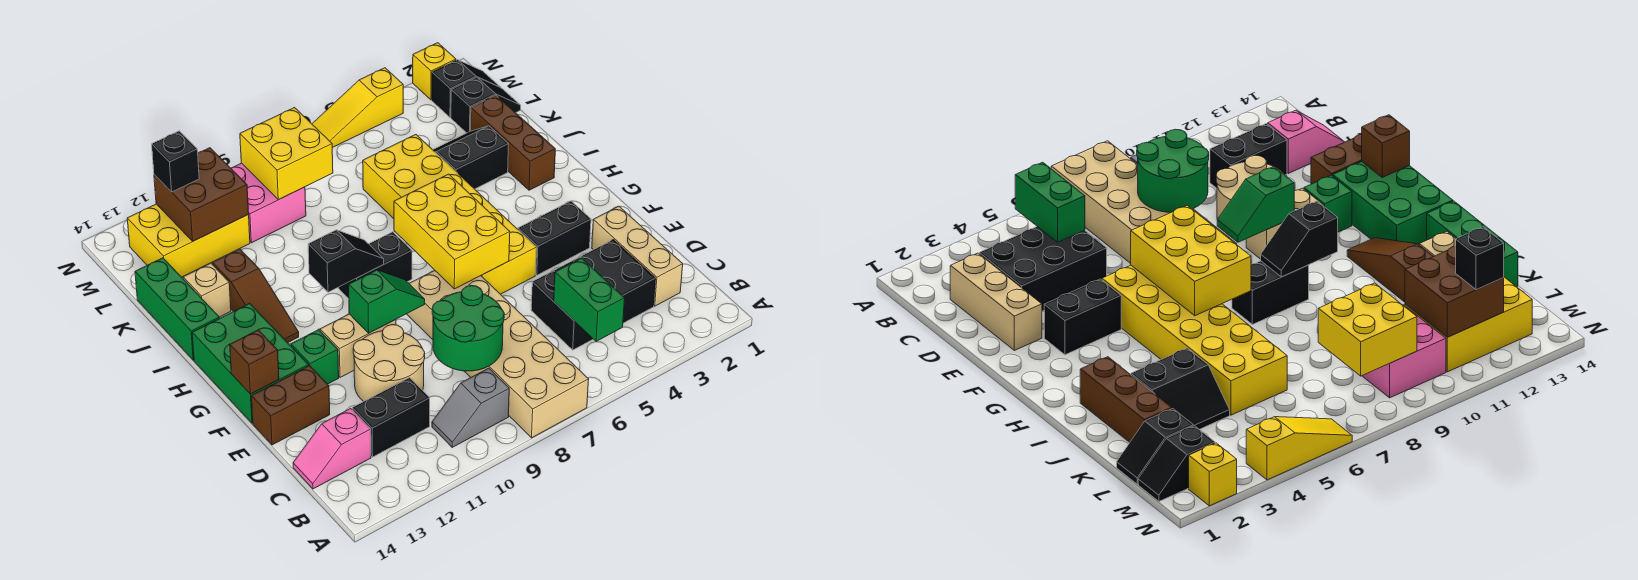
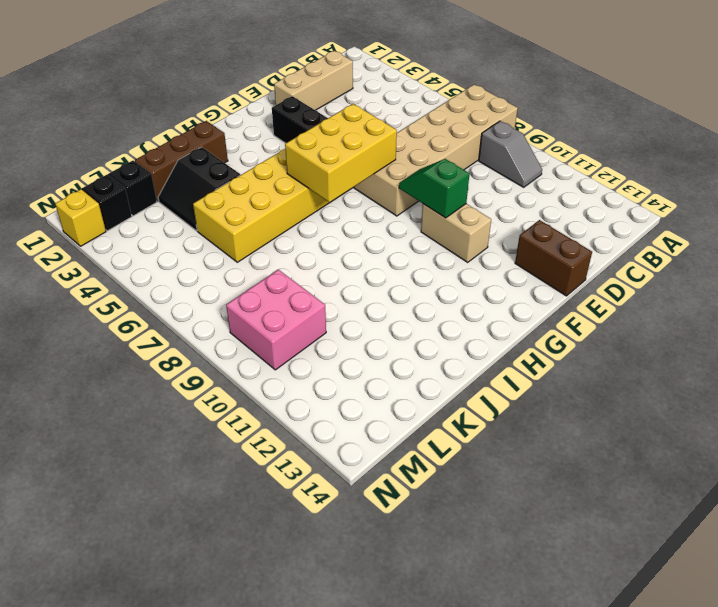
none -> black brick C3:D5 level 1
none -> black brick C11:C12 level 1
none -> pink slope C13:C14 level 1 top 13
none -> tan round brick D10:E11 level 1

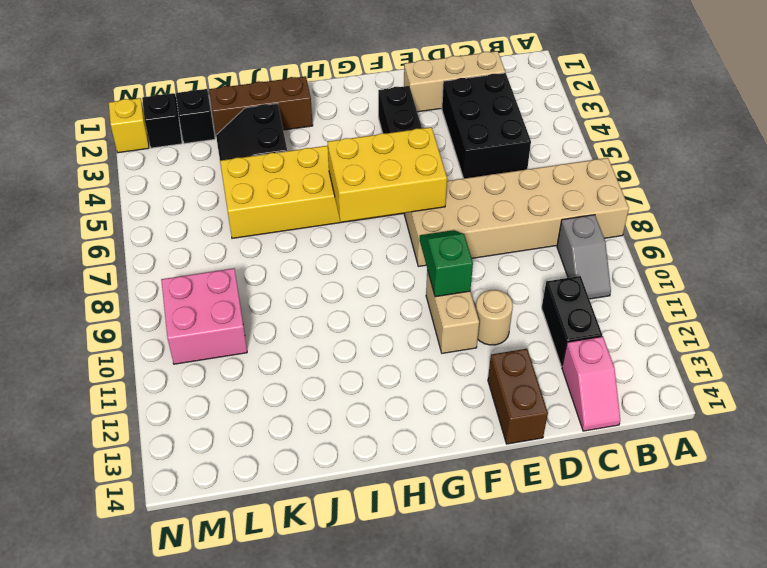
tan round brick E11 level 1 -> tan round brick D10:E11 level 1
none -> green brick F12 level 1
none -> green brick F13:H14 level 1
none -> black brick H8:H9 level 1
none -> brown slope H12:J12 level 1 top J

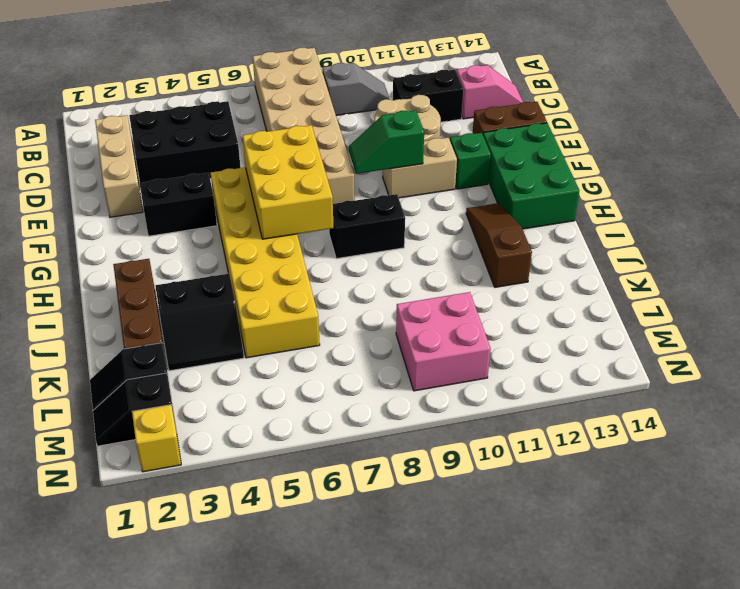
none -> green brick I14:K14 level 1
none -> tan brick J13 level 1
none -> yellow brick L11:M13 level 1
none -> yellow slope N4:N6 level 1 top 4

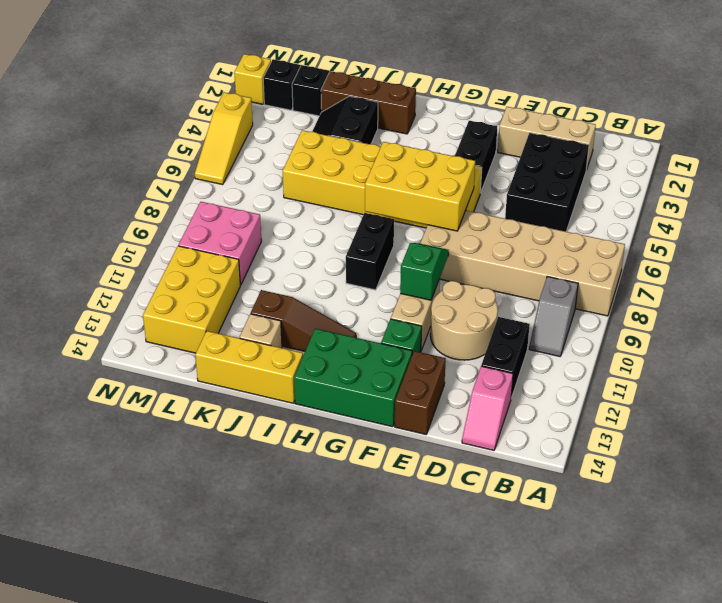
yellow brick I14:K14 level 1 -> green brick I14:K14 level 1
none -> green brick B5:C5 level 2
none -> green round brick C8:D9 level 2
none -> brown brick F14 level 2
none -> black slope H9:H10 level 2 top 10

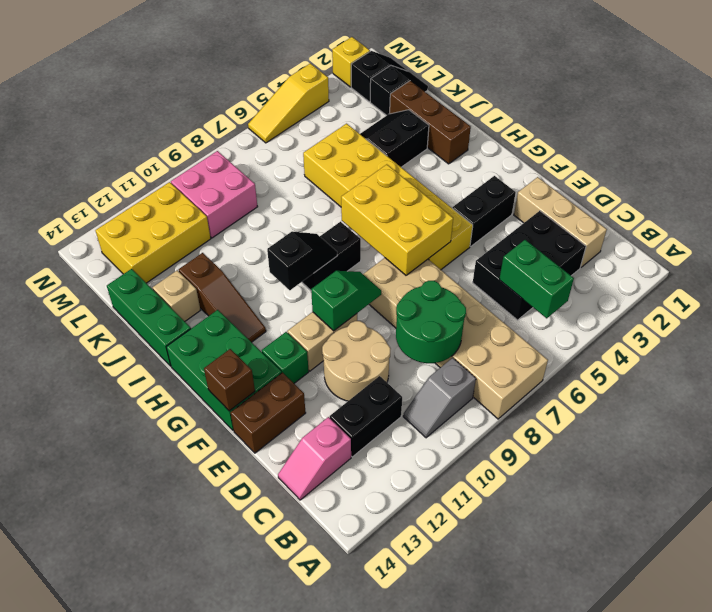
none -> yellow brick L8:M9 level 2
none -> brown brick L11:M12 level 2
none -> black brick M12 level 3

